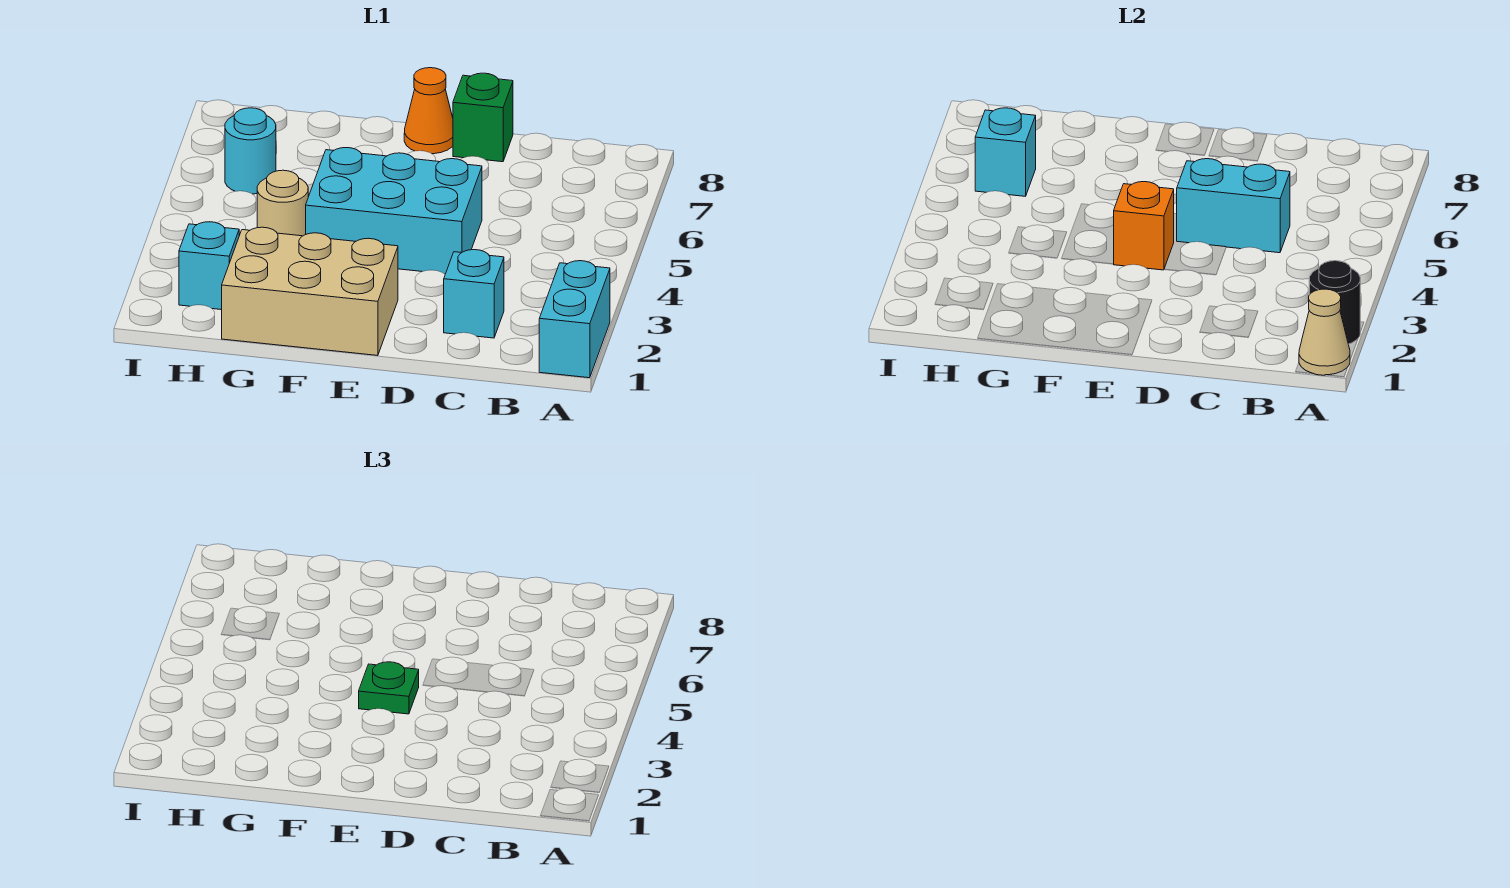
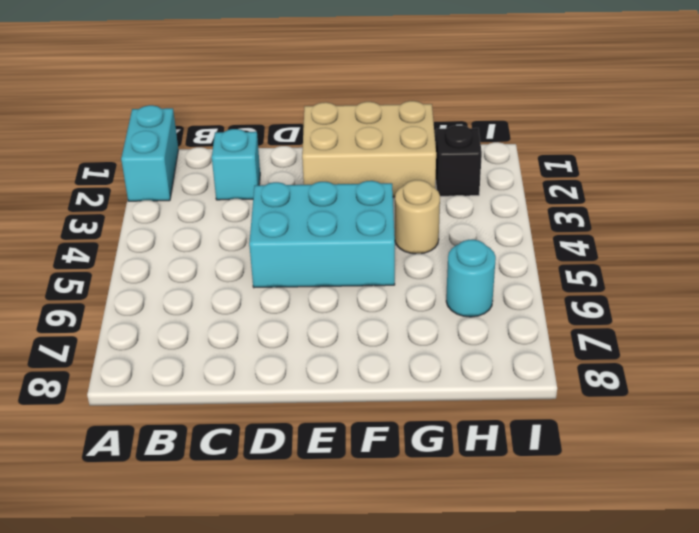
black brick H2 level 1 -> cyan brick H2 level 1
none -> green brick D8 level 1
none -> orange cone E8 level 1
none -> tan cone A1 level 2

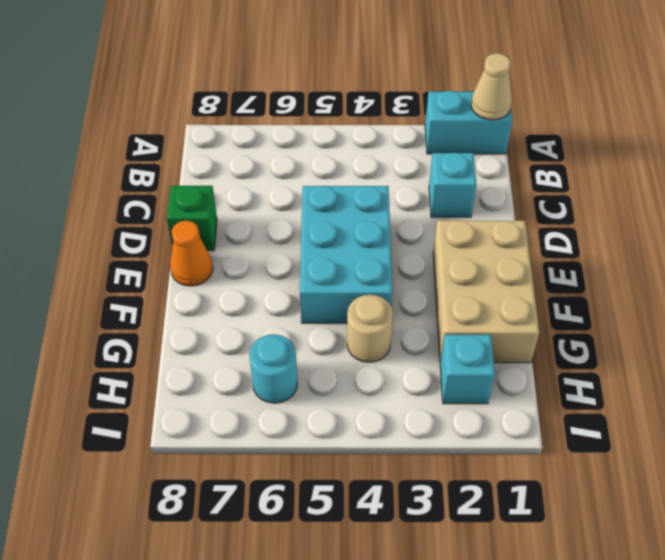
none -> black round brick A2 level 2
none -> cyan brick C5:D5 level 2
none -> orange brick E4 level 2

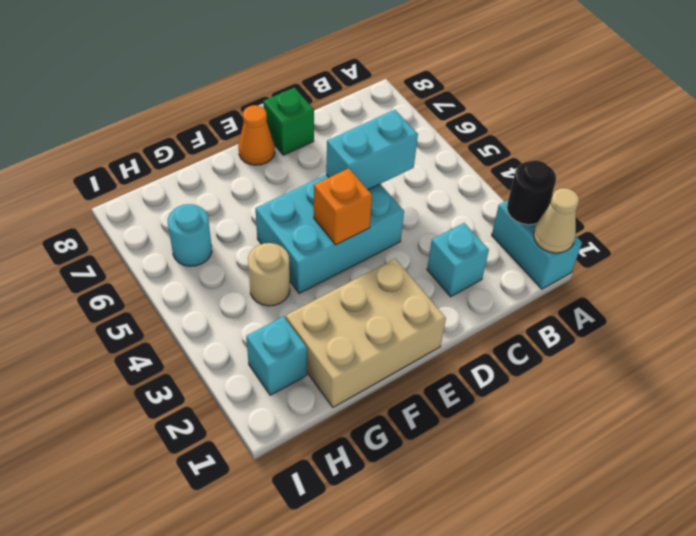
none -> cyan brick H6 level 2
none -> green plate E4 level 3

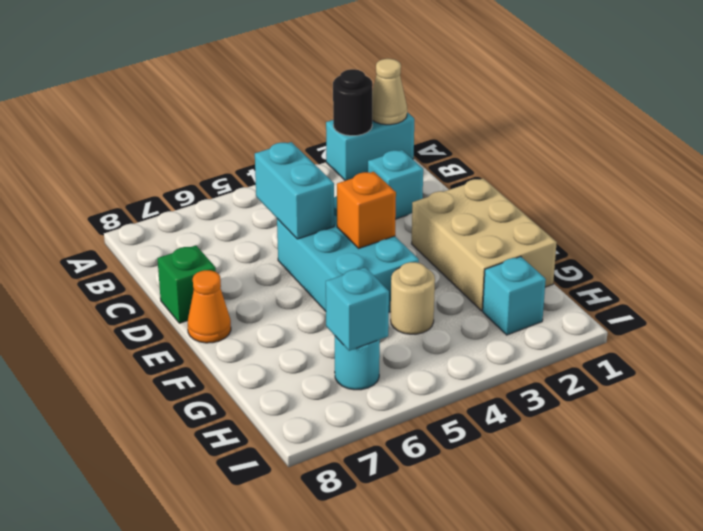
none -> green plate E4 level 3

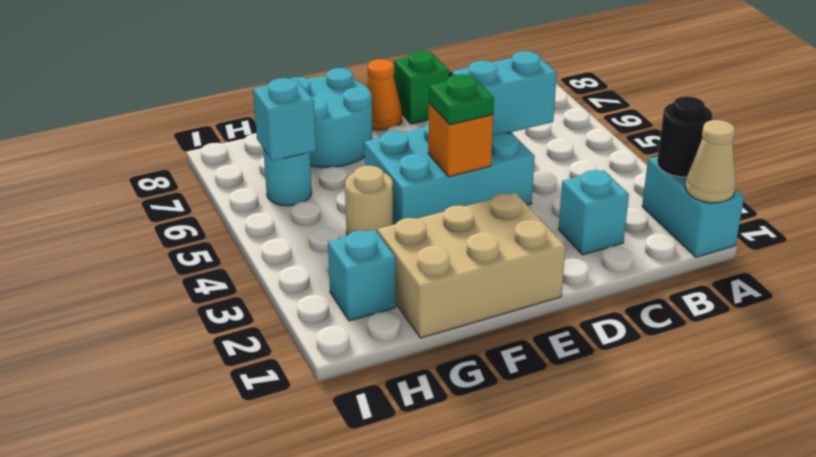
cyan round brick F7:G8 level 1 -> none

